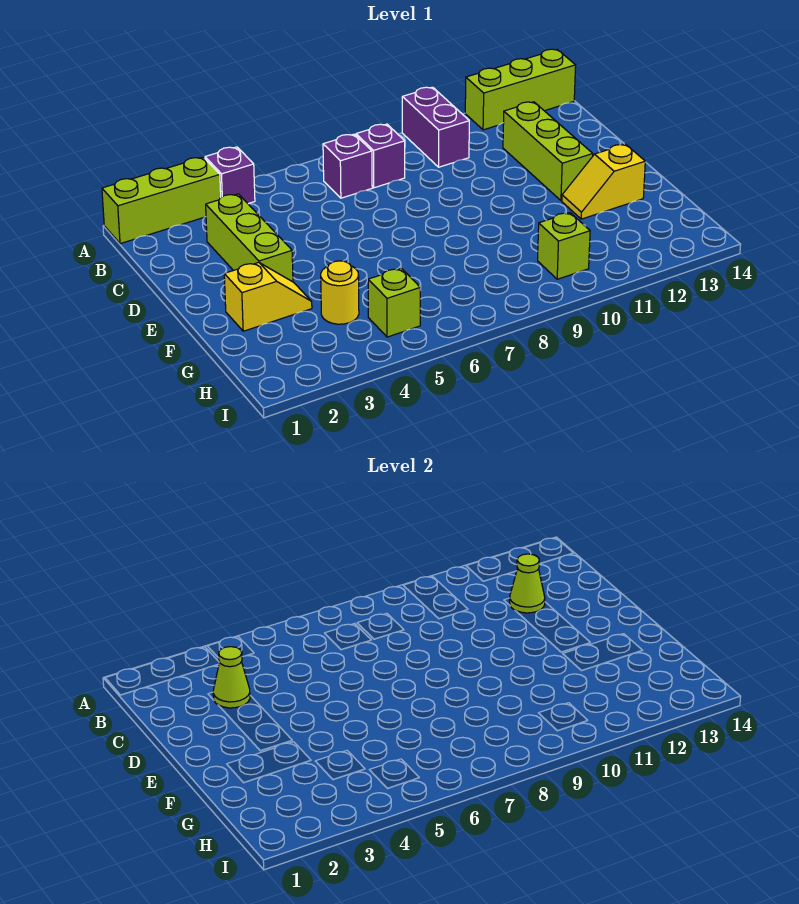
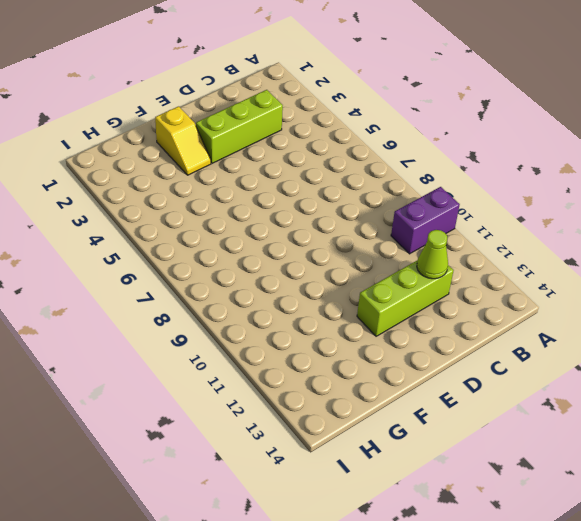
none -> lime brick A1:A3 level 1
none -> purple brick A4 level 1
none -> lime brick A12:A14 level 1

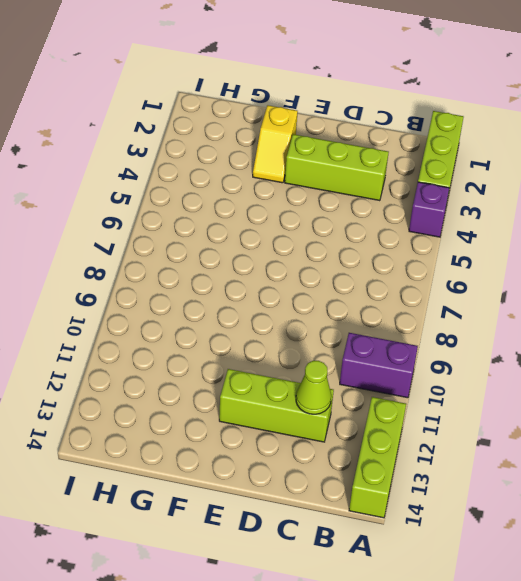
none -> purple brick B7 level 1
none -> purple brick B8 level 1
none -> yellow slope F12:F13 level 1 top 13

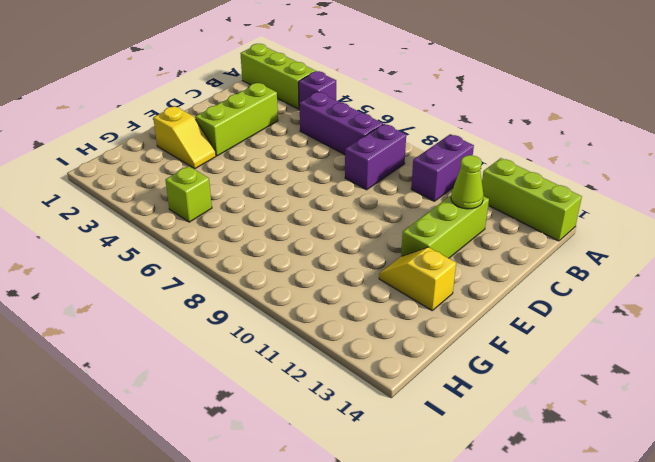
purple brick B5:B7 level 1 -> purple brick B7 level 1
purple brick B8:C8 level 1 -> purple brick B8 level 1
none -> yellow round brick G4 level 1
none -> lime brick H10 level 1
none -> lime cone C3 level 2

